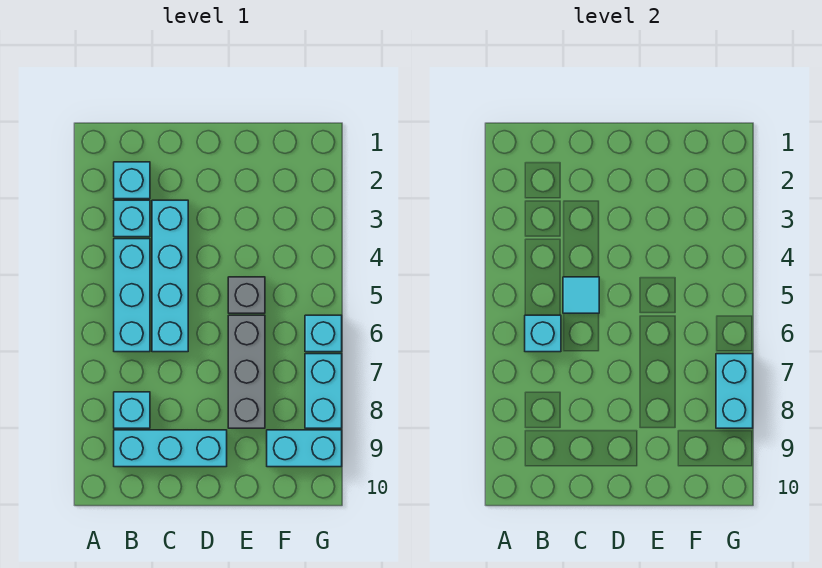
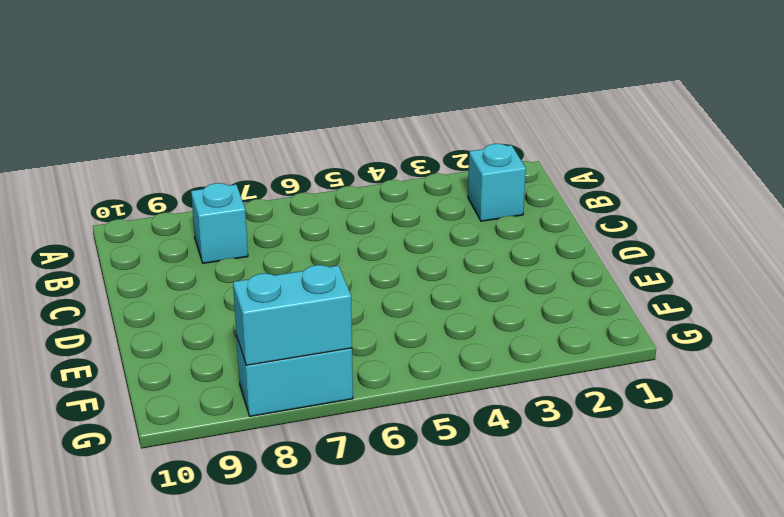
none -> cyan brick B3 level 1
none -> cyan brick B4:B6 level 1
none -> cyan brick B9:D9 level 1

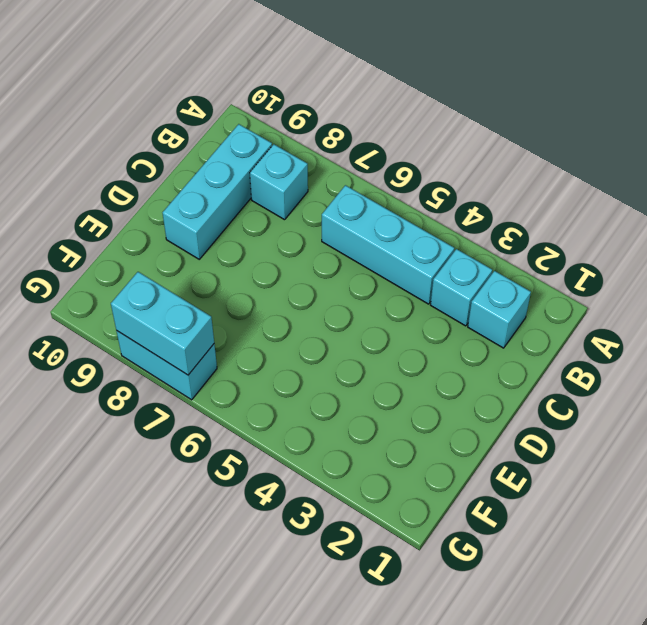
none -> cyan brick C3:C6 level 1
none -> grey brick E5 level 1
none -> grey brick E6:E8 level 1

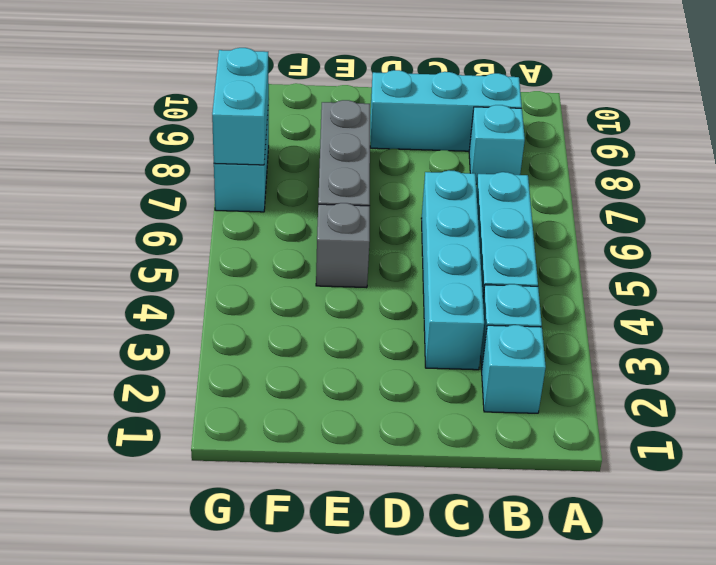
none -> cyan brick F9:G9 level 1
none -> cyan brick G6 level 1
none -> cyan brick B6 level 2

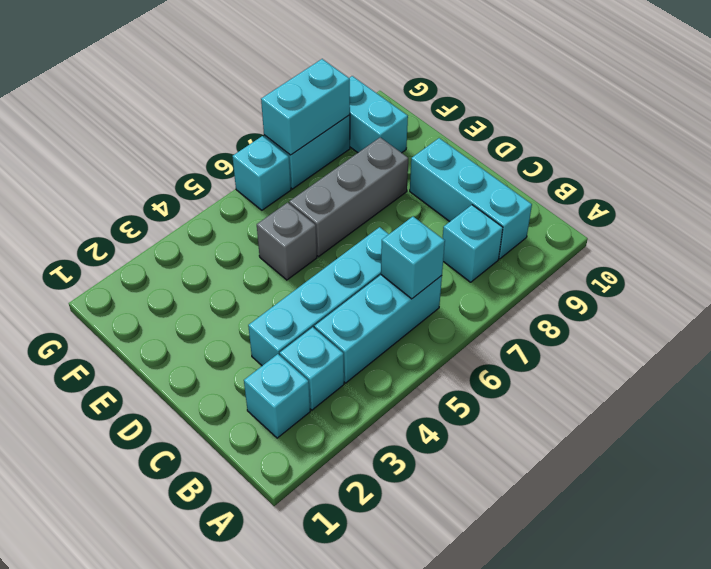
none -> cyan tile C5 level 2

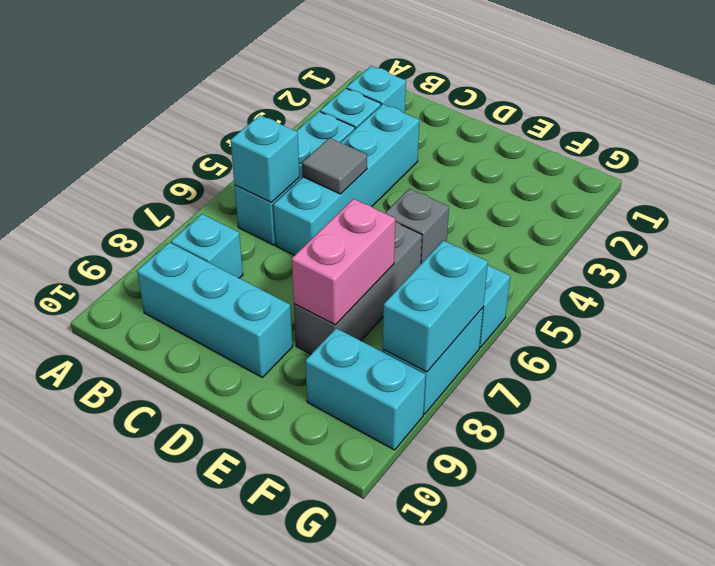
grey tile C5 level 2 -> cyan tile C5 level 2
pink brick E7:E8 level 2 -> none

